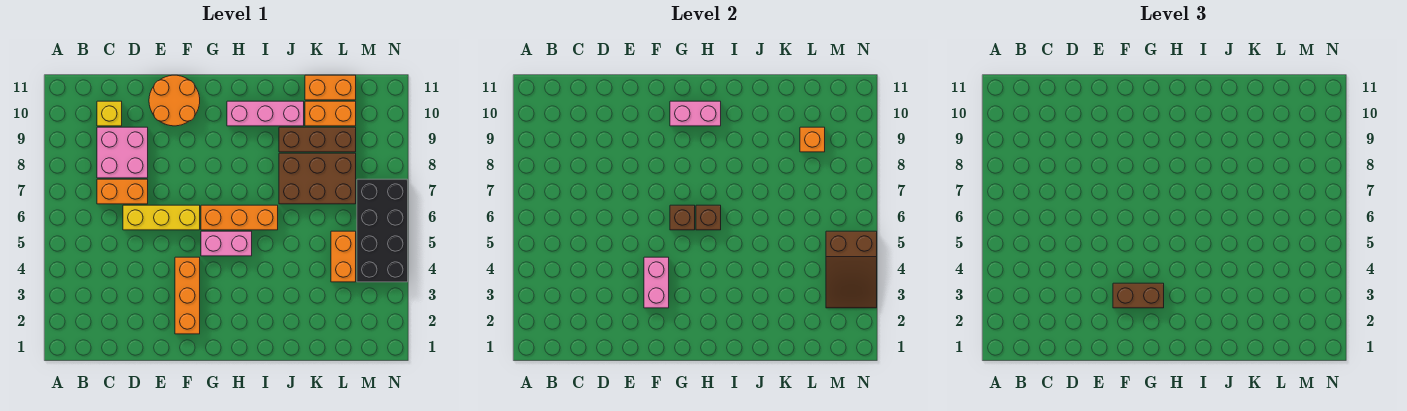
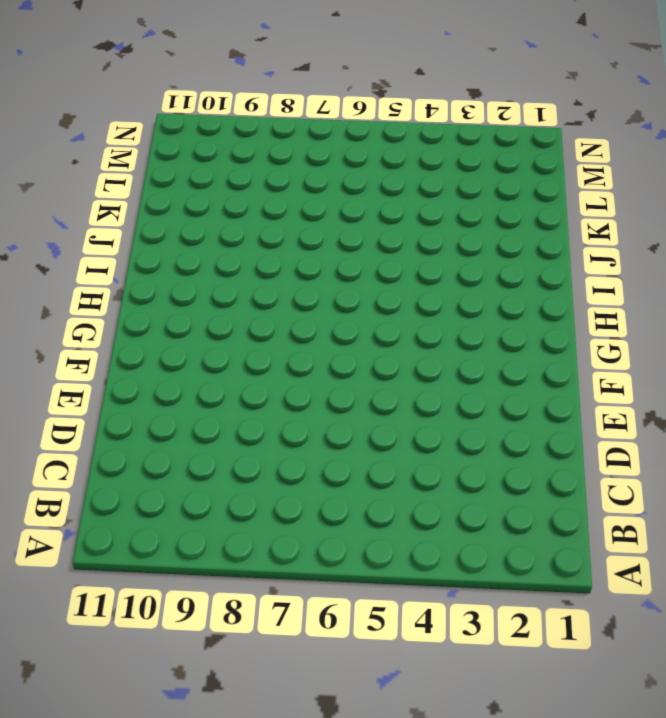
none -> orange brick C7:D7 level 1
none -> pink brick C8:D9 level 1
none -> yellow brick C10 level 1

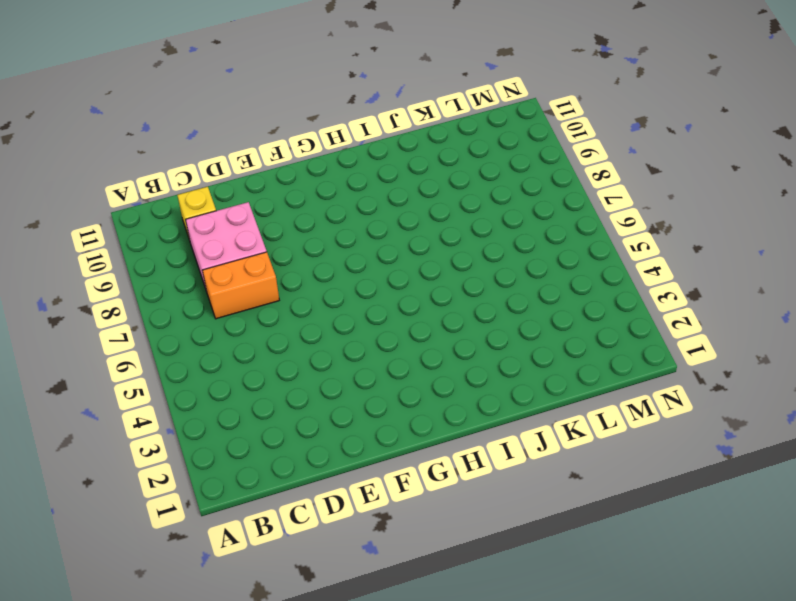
none -> yellow brick D6:F6 level 1
none -> orange round brick E10:F11 level 1
none -> orange brick F2:F4 level 1

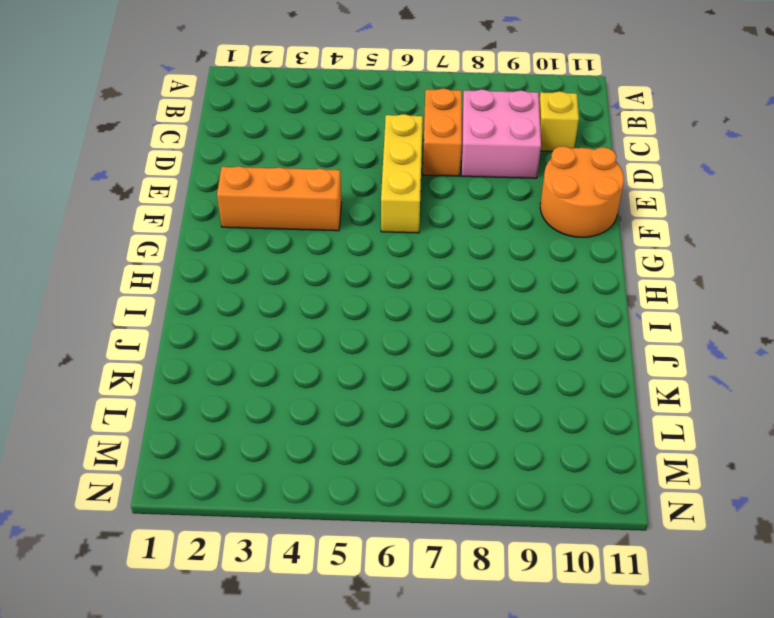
none -> pink brick G5:H5 level 1
none -> orange brick G6:I6 level 1
none -> pink brick H10:J10 level 1

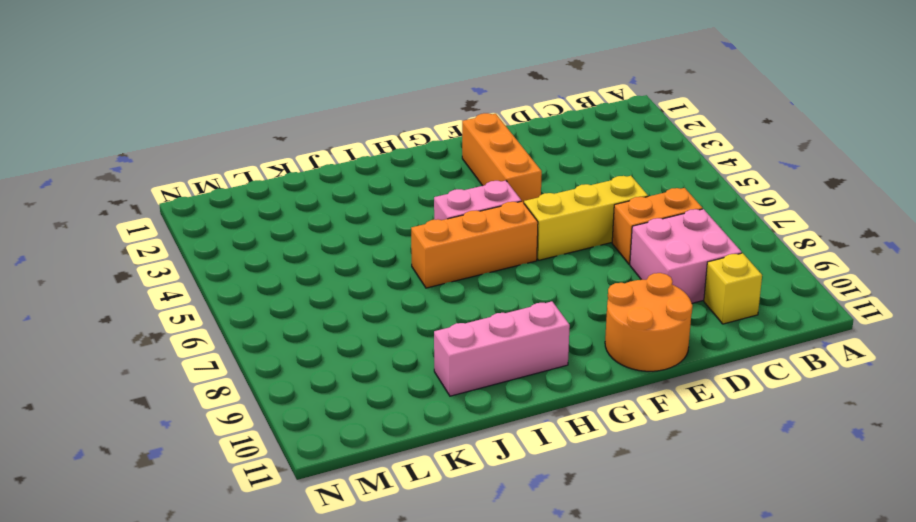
none -> brown brick J7:L8 level 1
none -> brown brick J9:L9 level 1
none -> orange brick K10:L10 level 1

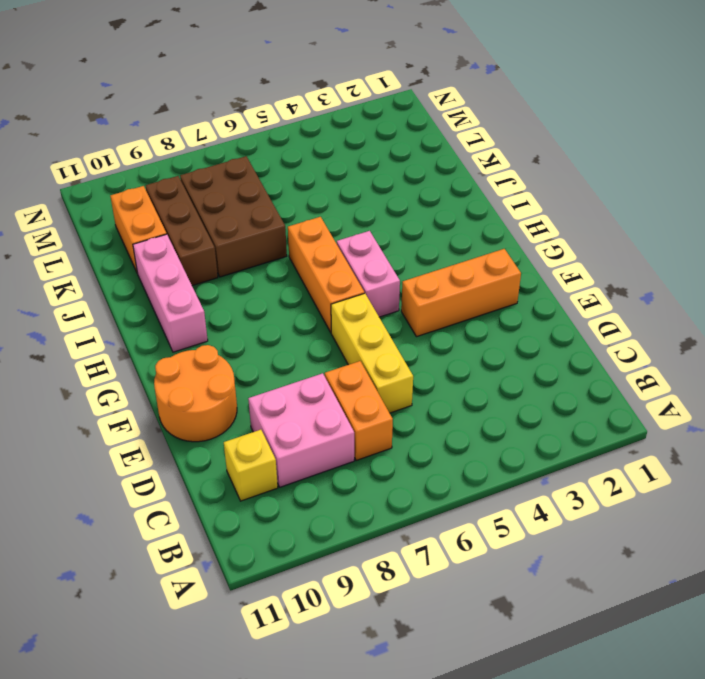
none -> orange brick K11:L11 level 1
none -> orange brick L4:L5 level 1
none -> black brick M4:N7 level 1

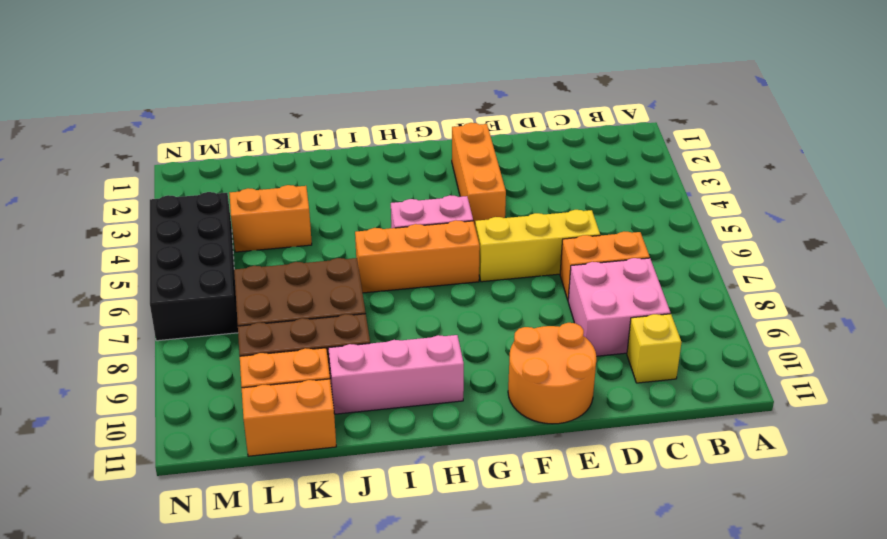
orange brick K4:L4 level 1 -> orange brick L4:L5 level 1
none -> pink brick F3:F4 level 2
none -> brown brick G6 level 2
none -> pink brick G10:H10 level 2

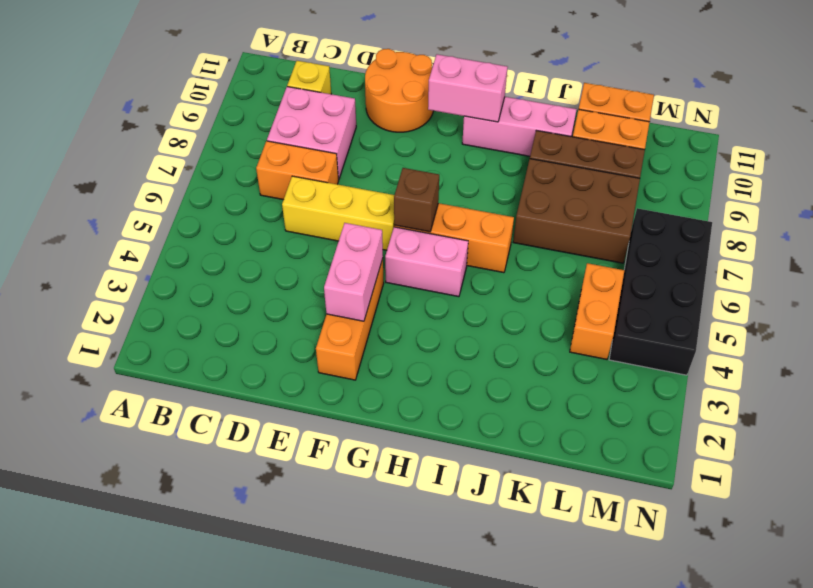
none -> brown brick H6 level 2
none -> orange brick L9 level 2
none -> brown slope M3:N5 level 2 top 5

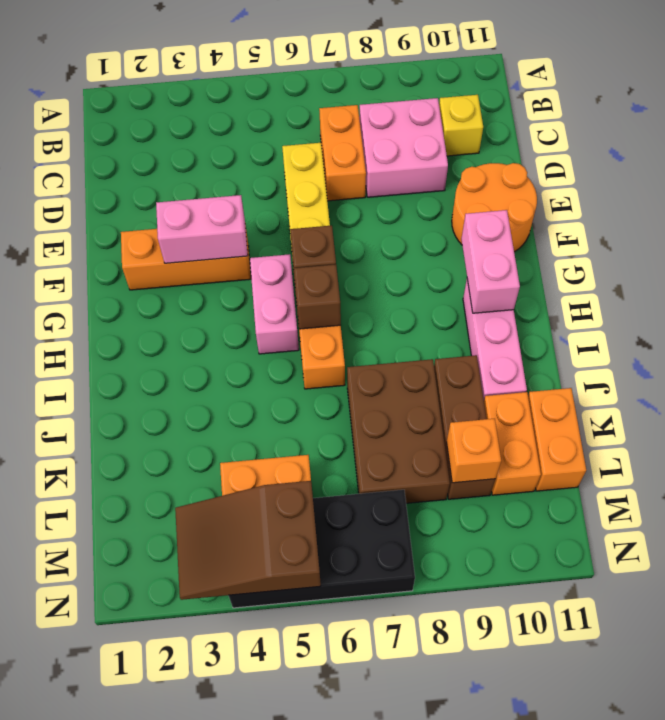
none -> brown brick F3:G3 level 3

